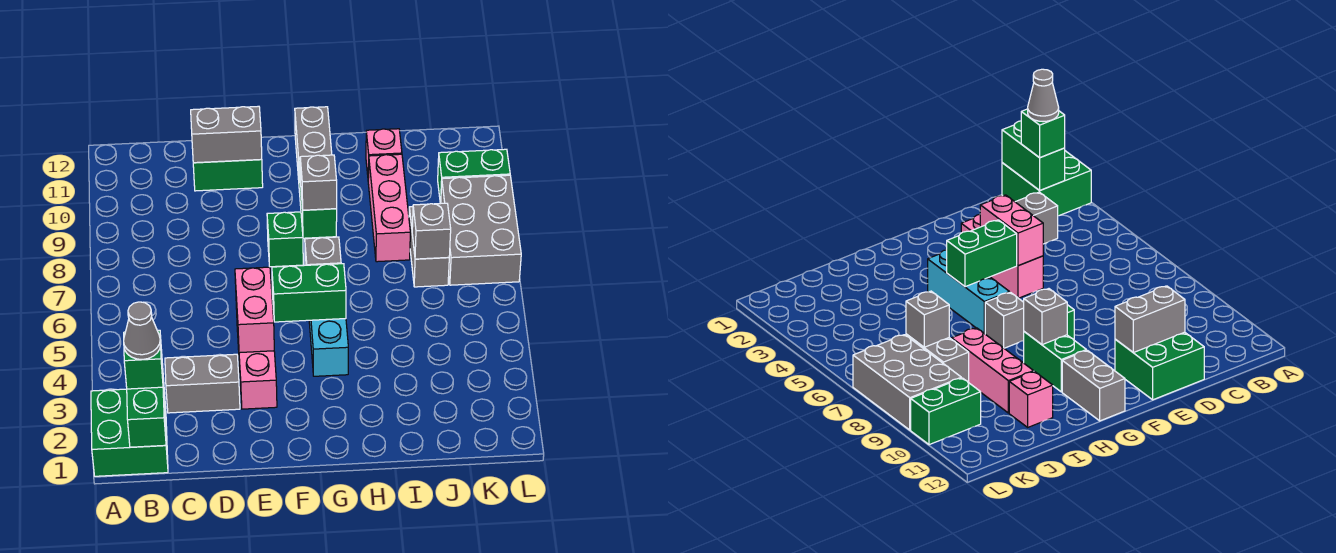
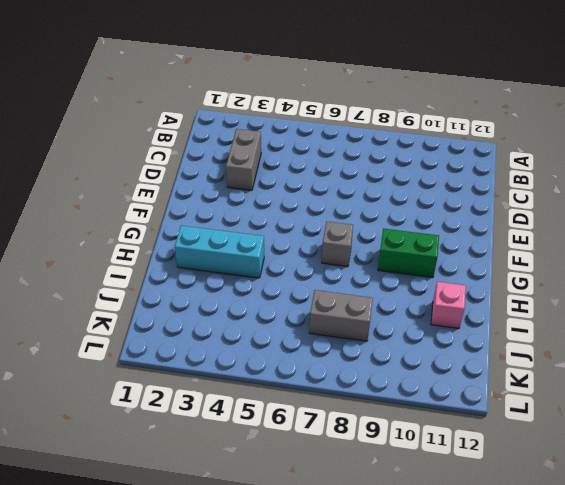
cyan brick H2:H4 level 1 -> cyan brick G4:G6 level 1
none -> green brick A1:B2 level 1
none -> green brick D11:E12 level 1
none -> pink brick E3:E5 level 1

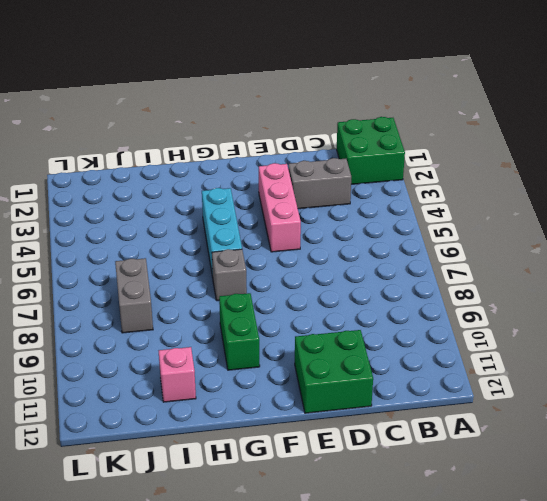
none -> green brick F8 level 1
none -> grey brick G11:G12 level 1
none -> pink brick I8:I10 level 1

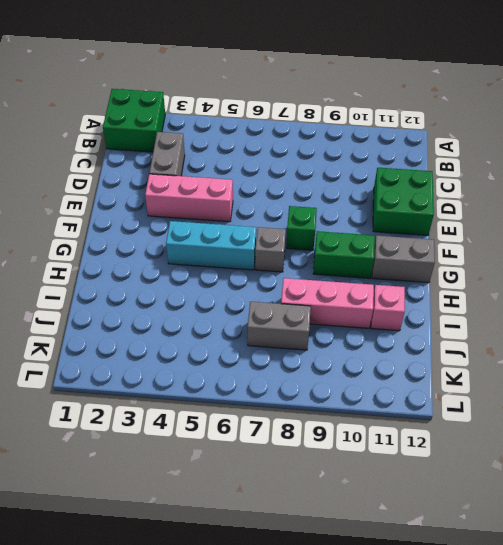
none -> grey brick K7:L9 level 1
none -> green brick K10:L10 level 1
none -> green brick B1:B2 level 2

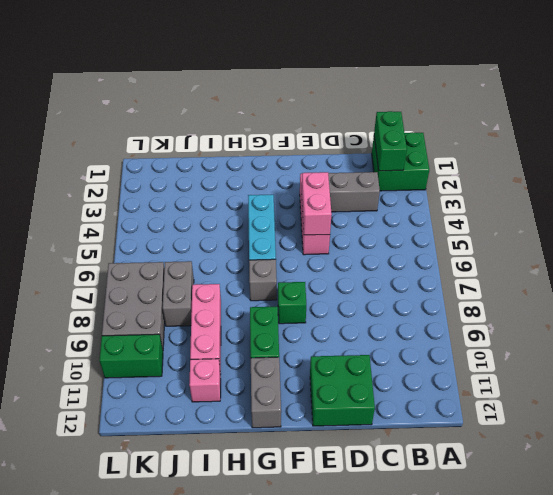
none -> grey brick D11:E11 level 2
none -> green brick F5:G5 level 2
none -> grey brick G9 level 2

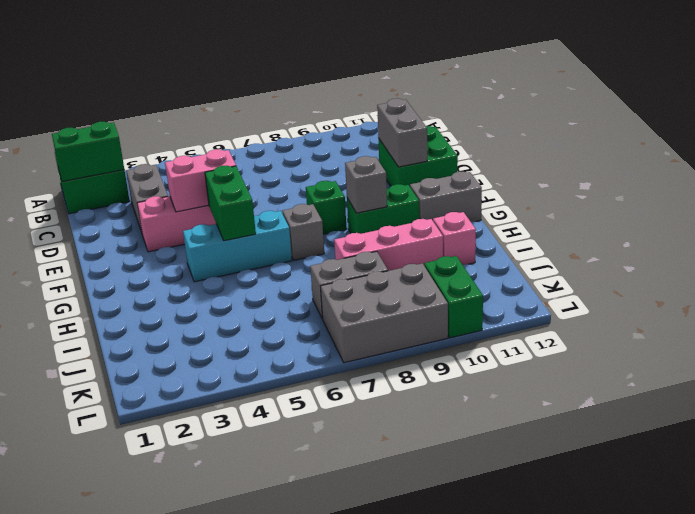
none -> grey brick J7 level 2
none -> green brick B2 level 3
none -> grey cone B2 level 4

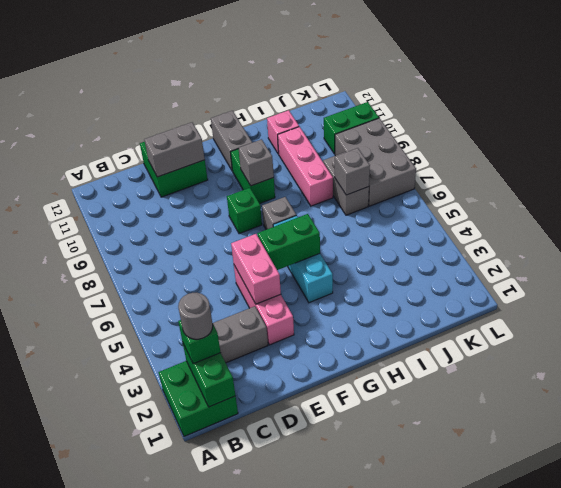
grey round brick B2 level 4 -> grey cone B2 level 4

